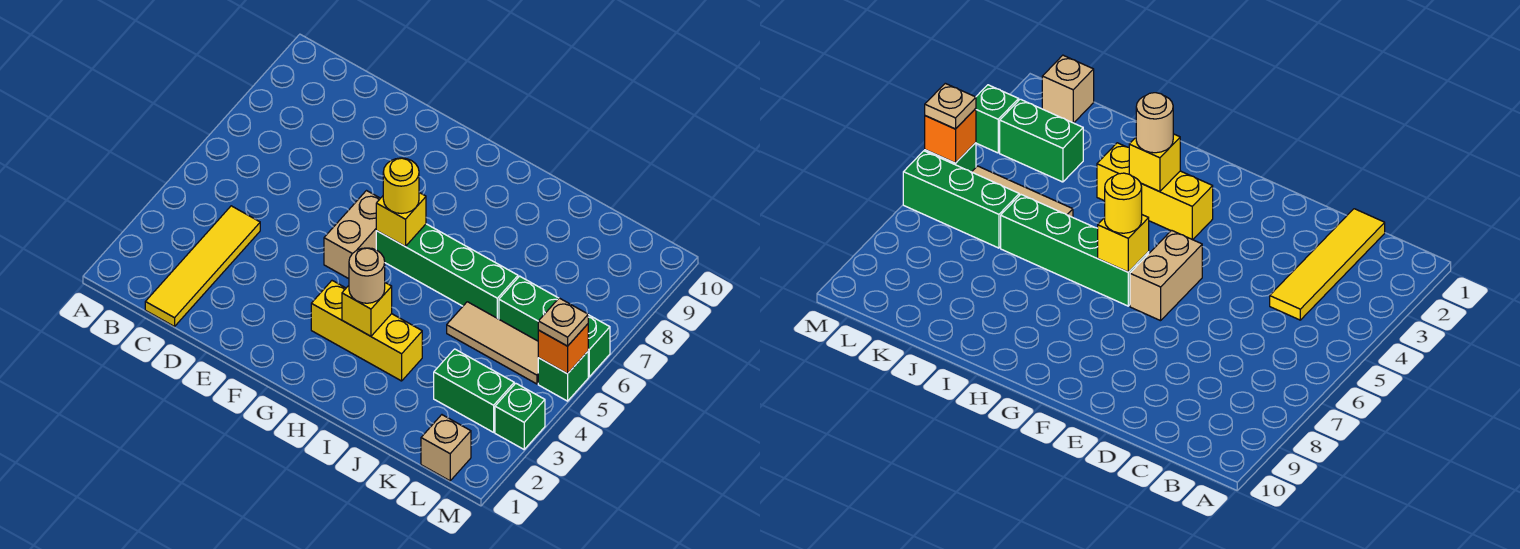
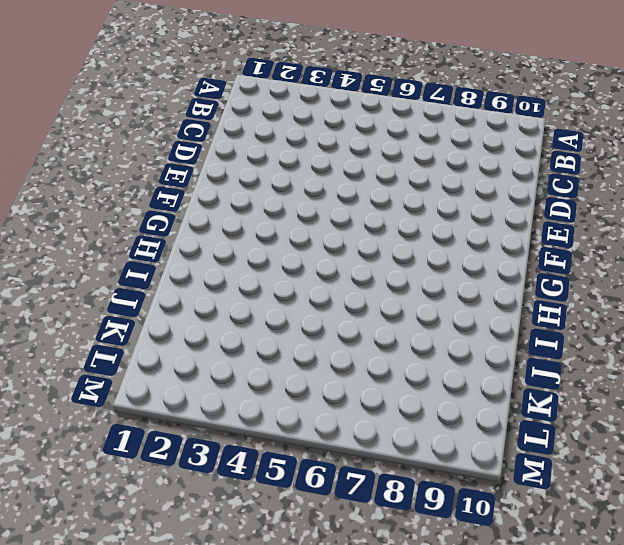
none -> yellow tile C1:C4 level 1
none -> tan brick F5:F6 level 1
none -> yellow brick G3:I3 level 1

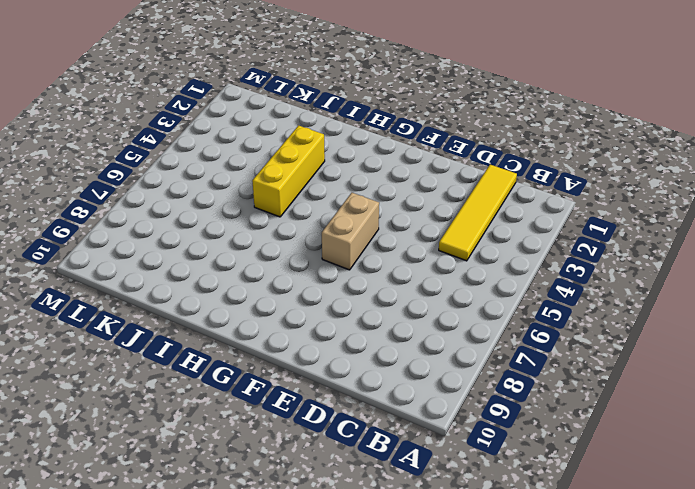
yellow brick I3:I5 level 1 -> yellow brick G3:I3 level 1
none -> green brick G6:J6 level 1
none -> tan tile J5:L5 level 1
none -> green brick K3:L3 level 1

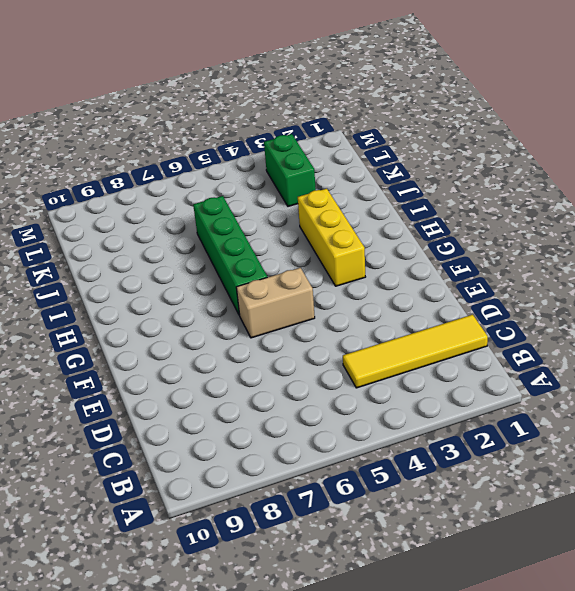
none -> tan tile J5:L5 level 1
none -> green brick K6:M6 level 1
none -> tan brick L1 level 1

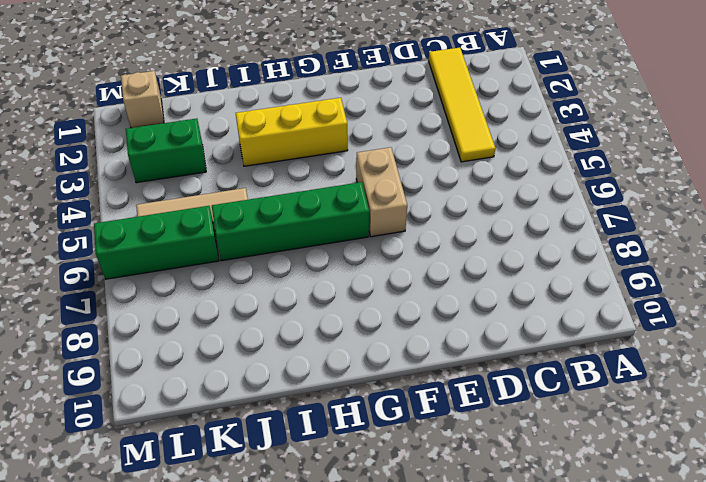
none -> green brick M3 level 1
none -> green brick M5 level 1
none -> yellow brick G6 level 2

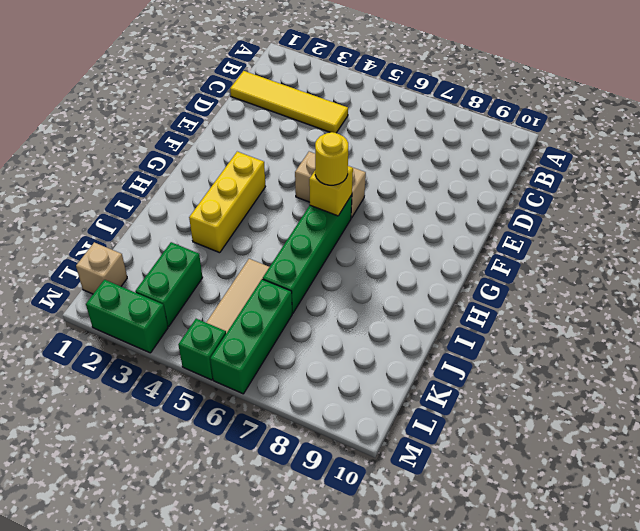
green brick M2:M3 level 1 -> green brick M3 level 1
none -> yellow brick H3 level 2
none -> orange brick M5 level 2
none -> tan round brick H3 level 3

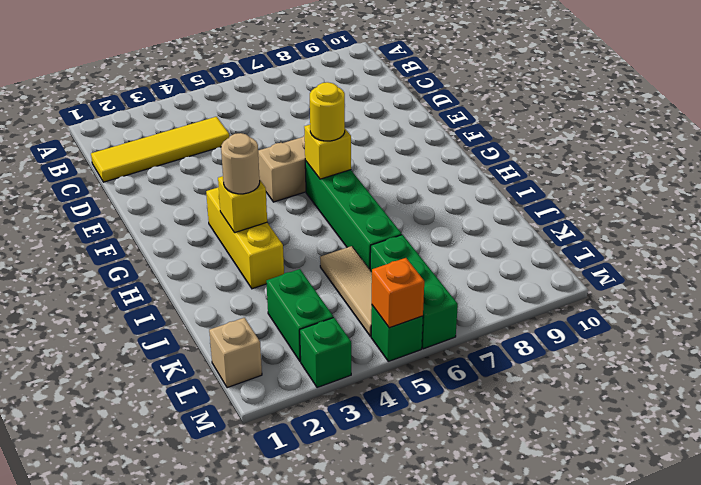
none -> tan plate M5 level 3

